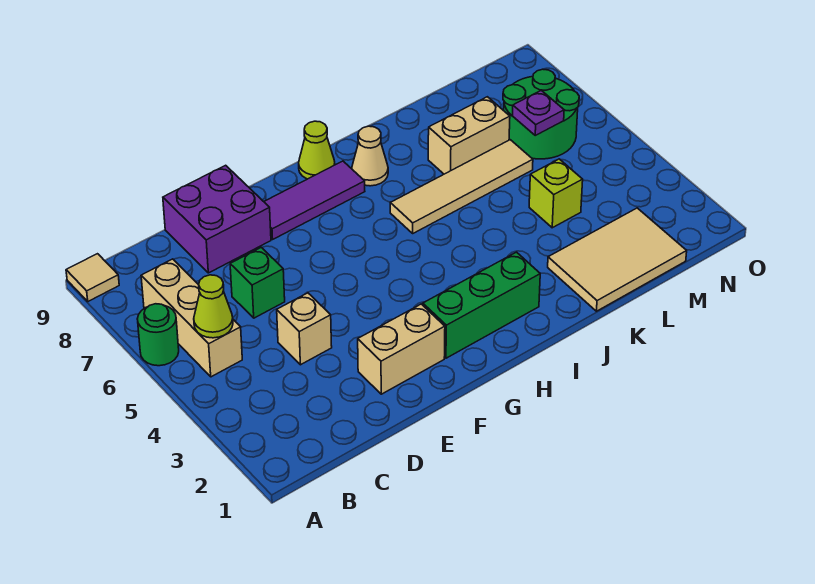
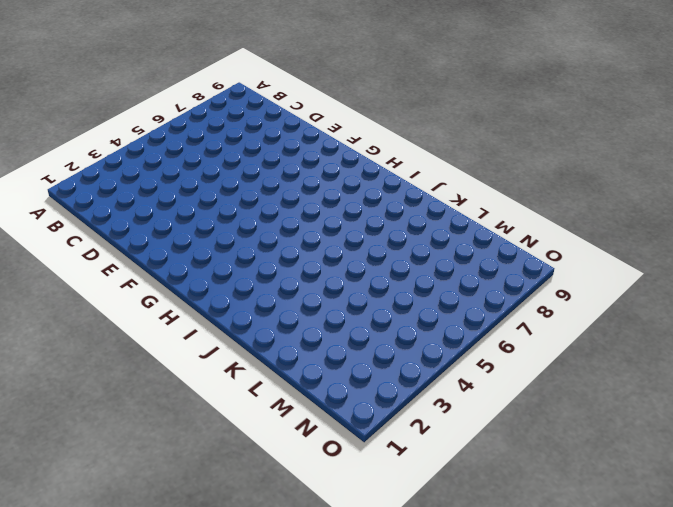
none -> green round brick A6 level 1
none -> tan tile A9 level 1
none -> tan brick B5:B7 level 1

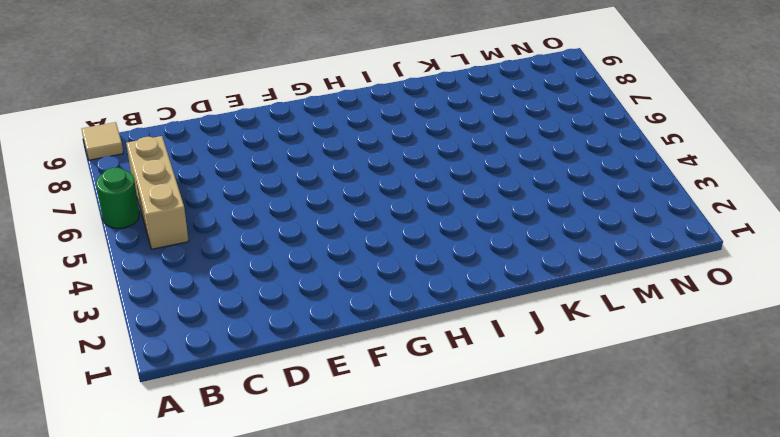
none -> tan brick D4 level 1
none -> green brick D6 level 1
none -> purple brick D8:E9 level 1

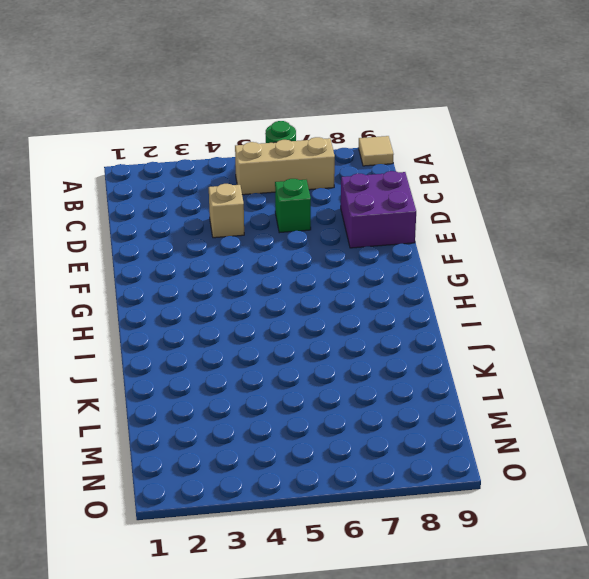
none -> tan brick E2:F2 level 1
none -> purple tile F8:H8 level 1
none -> green brick G2:I2 level 1

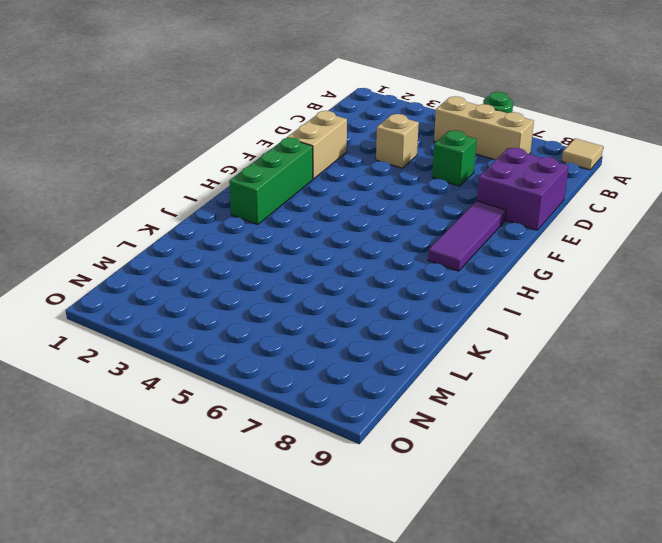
none -> lime cone H9 level 1
none -> tan tile I6:L6 level 1
none -> tan cone I8 level 1

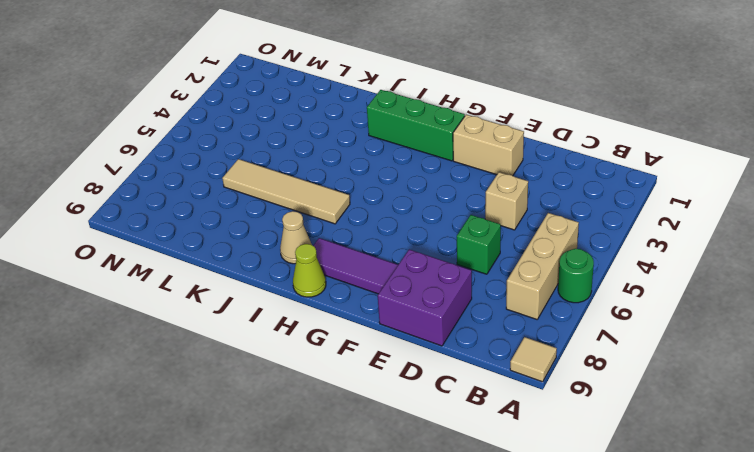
none -> tan tile K1:M2 level 1
none -> tan brick K7:L7 level 1
none -> lime brick L4 level 1

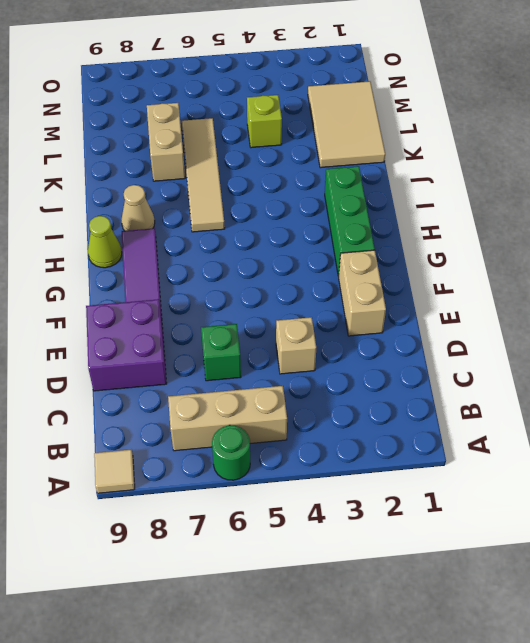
none -> green round brick M6:N7 level 1
none -> lime cone B5 level 2
none -> purple plate M6 level 2

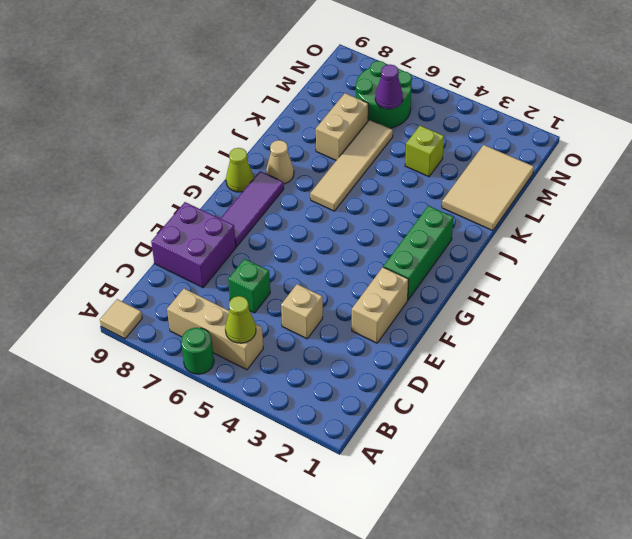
purple cone M6 level 2 -> purple plate M6 level 2

